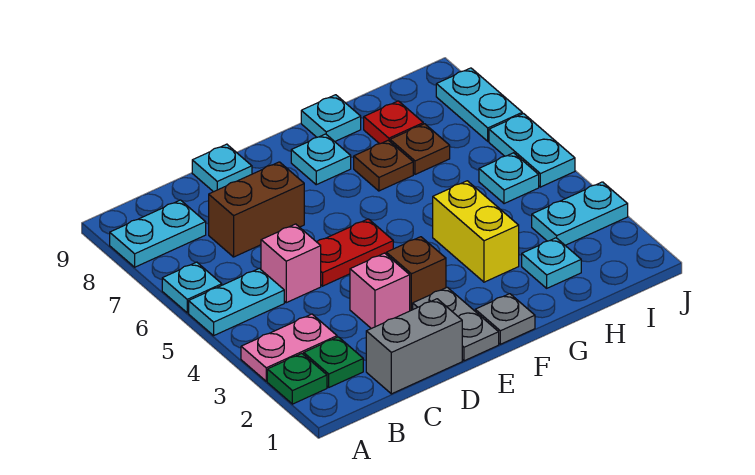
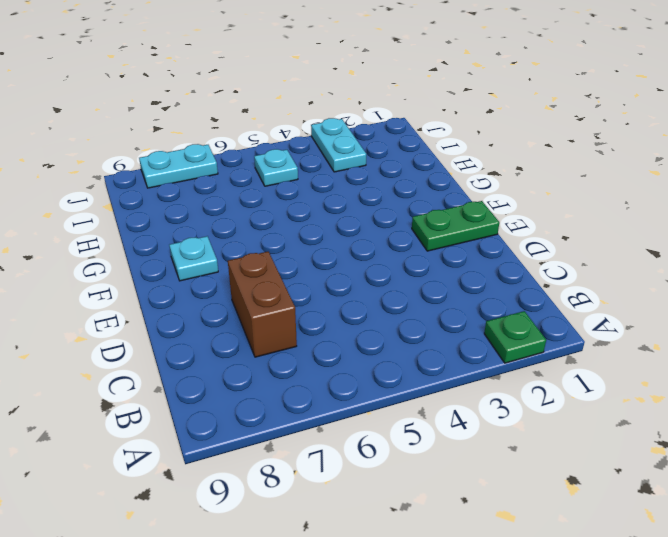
green plate E1:E2 level 1 -> grey plate E1:E2 level 1
none -> pink plate A3:B3 level 1
none -> cyan plate A5:B5 level 1
none -> cyan plate A6 level 1

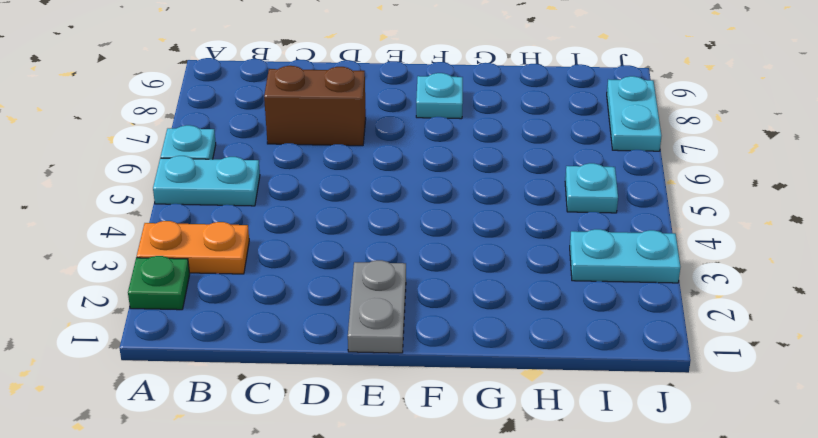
orange plate A3:B3 level 1 -> pink plate A3:B3 level 1
none -> cyan plate A8:B8 level 1
none -> green plate B2 level 1
none -> grey brick C1:D1 level 1

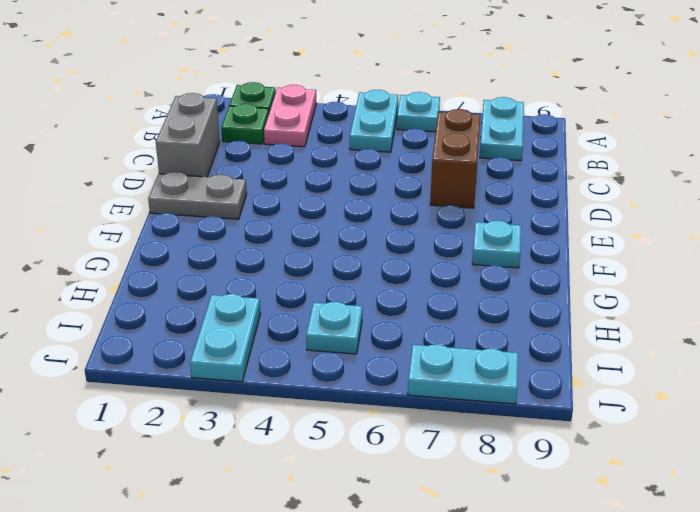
none -> pink brick C5 level 1
none -> pink brick D3 level 1
none -> red plate D5:E5 level 1

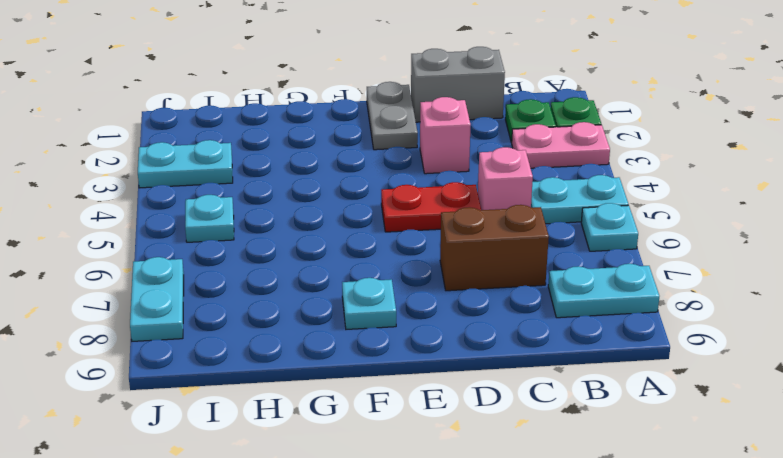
none -> cyan plate D9 level 1
none -> brown brick E3 level 1
none -> grey plate F1 level 1

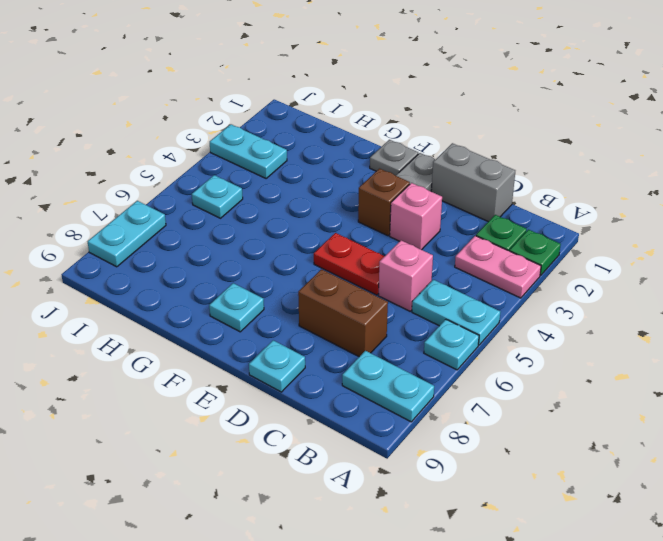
none -> yellow brick G3:G4 level 1
none -> brown plate G7 level 1
none -> cyan plate G9 level 1

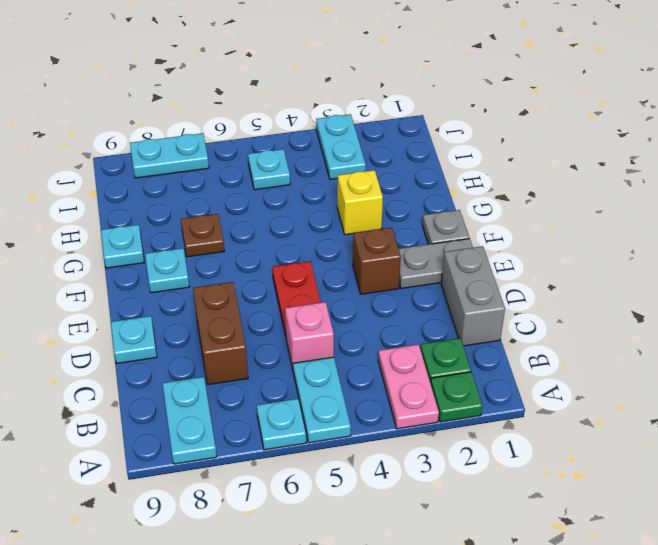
yellow brick G3 level 1 -> yellow brick G3:G4 level 1
none -> pink brick D3 level 1
none -> cyan plate H2 level 1
none -> brown plate H7 level 1

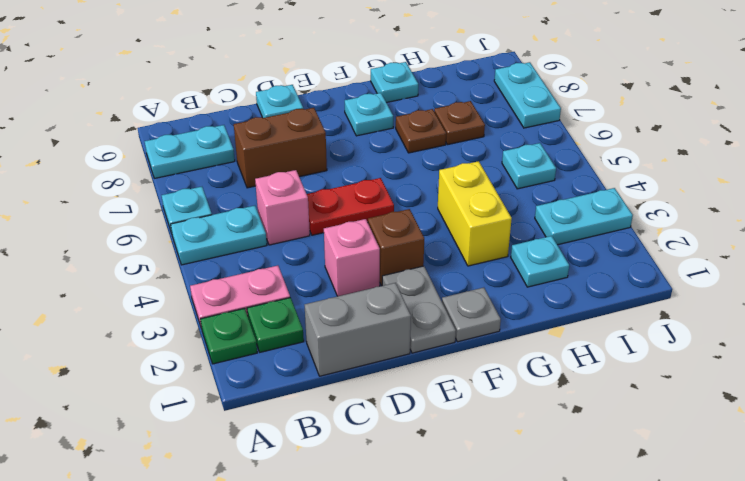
none -> red plate H8 level 1
none -> cyan plate J5:J6 level 1

